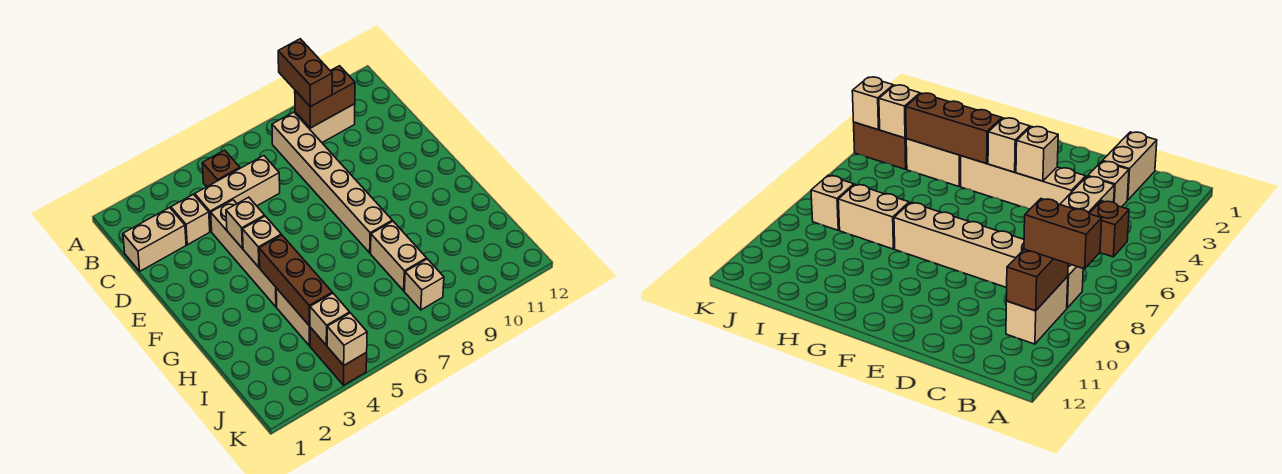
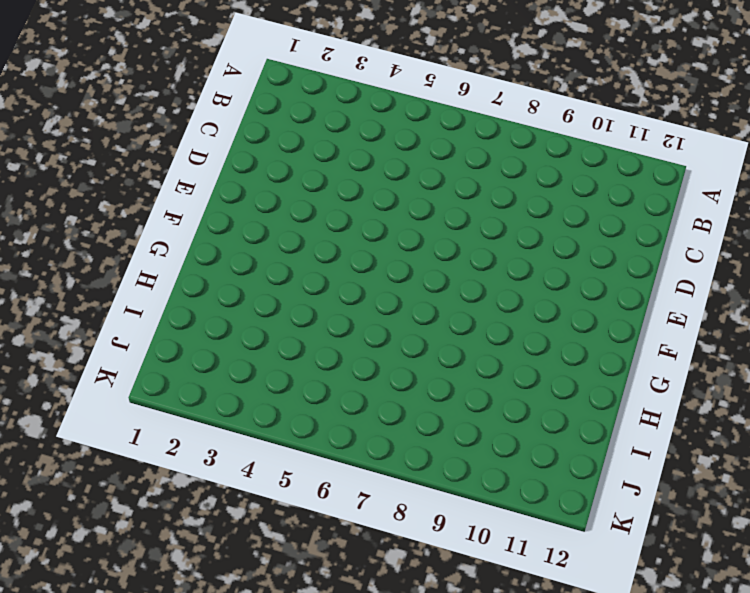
none -> brown brick B5 level 1
none -> tan brick B8:G8 level 1
none -> tan brick B9:B10 level 1

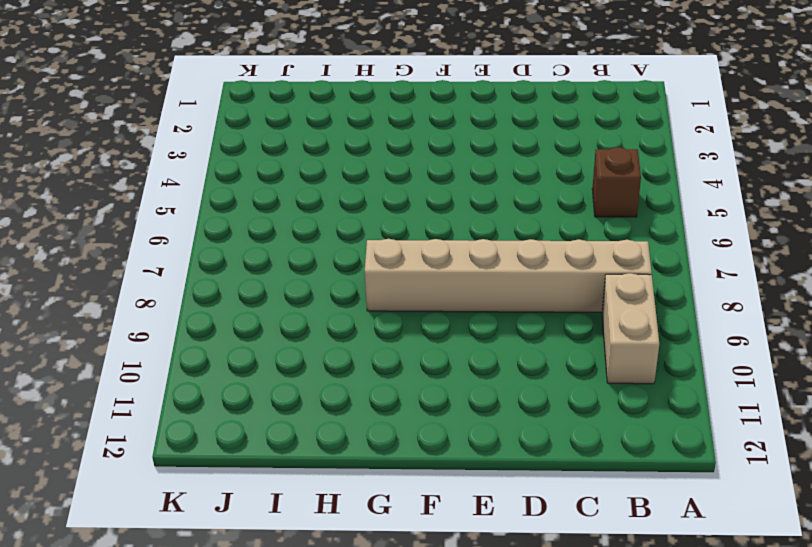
none -> tan brick C1:C2 level 1
none -> tan brick C3 level 1
none -> tan brick C4:C6 level 1

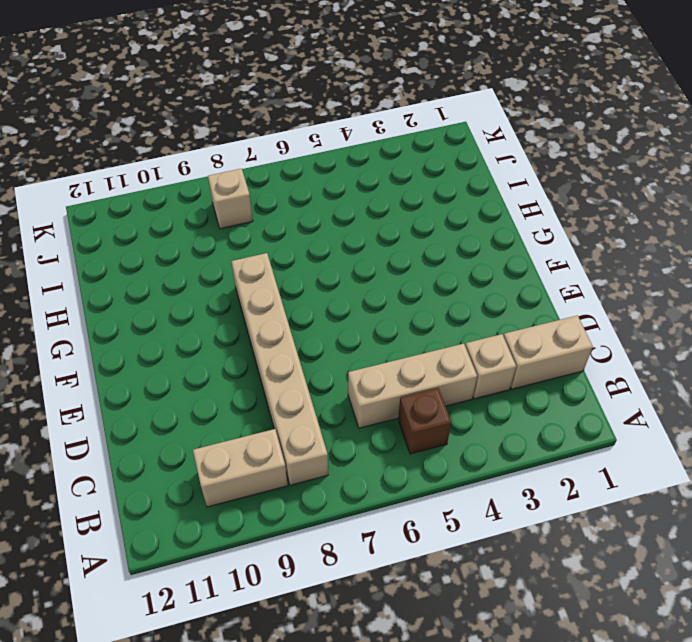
none -> tan brick D4:G4 level 1
none -> tan brick H4:I4 level 1
none -> tan brick H8:I8 level 1

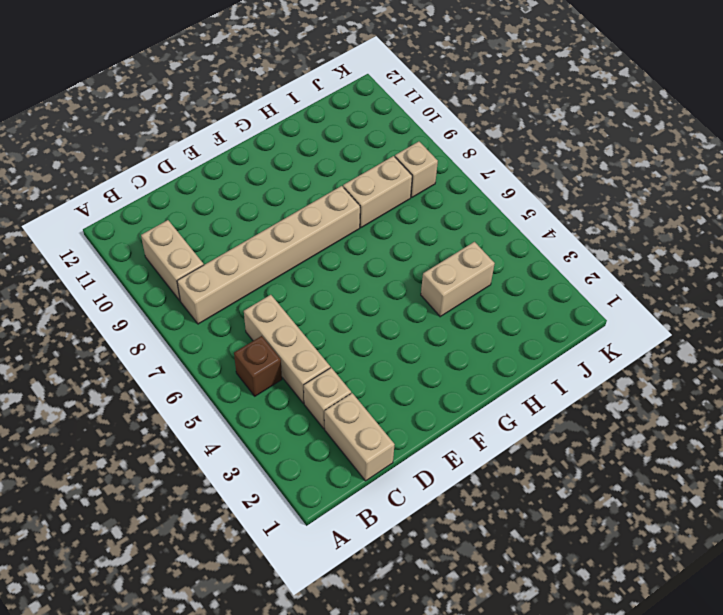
none -> tan brick D4:G4 level 1
none -> brown brick J4:K4 level 1
none -> brown brick B9:B10 level 2

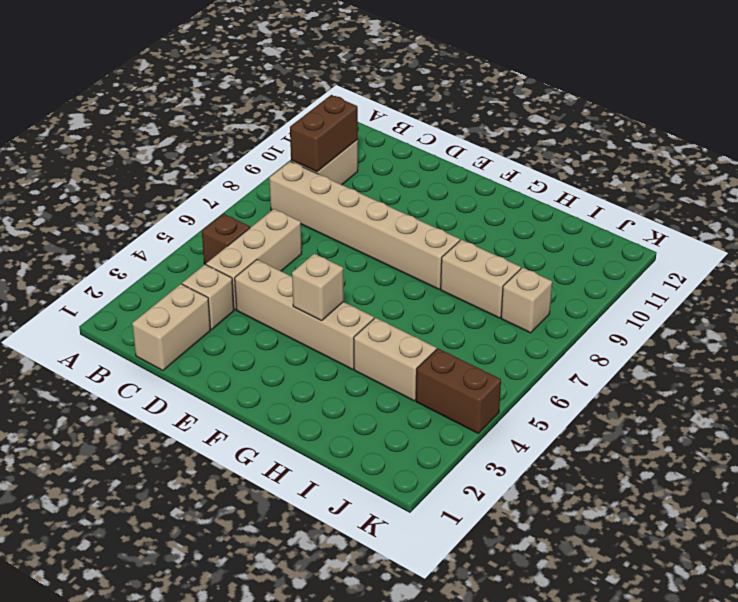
none -> tan brick E4 level 2
none -> brown brick G4:I4 level 2
none -> tan brick J4 level 2

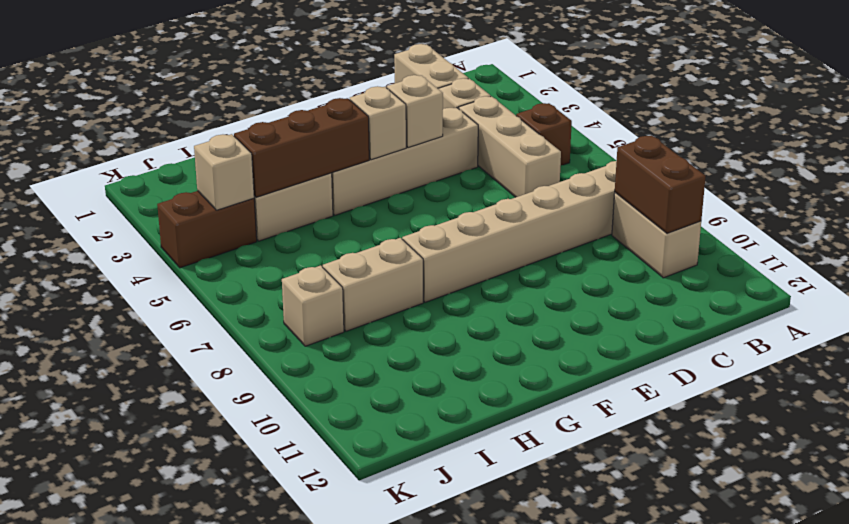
none -> tan brick K4 level 2
none -> brown brick A9:B9 level 3

